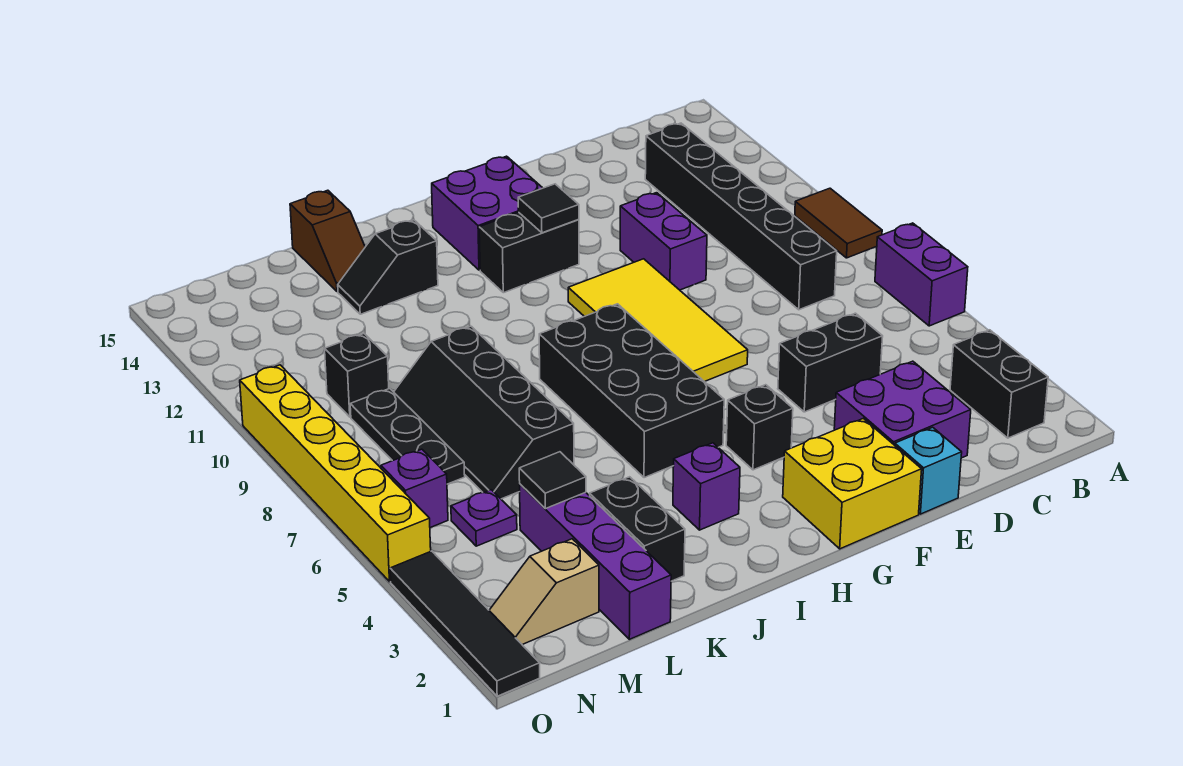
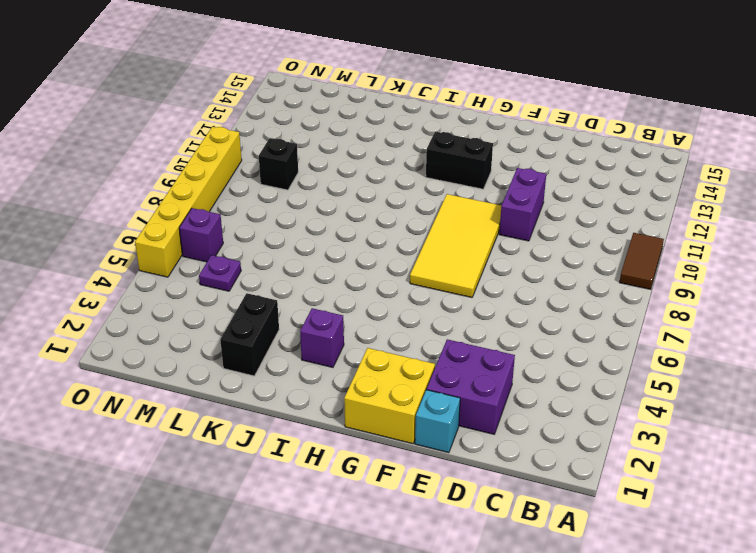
none -> purple brick A6:A7 level 1
none -> black brick B2:B3 level 1
none -> black brick C8:C13 level 1

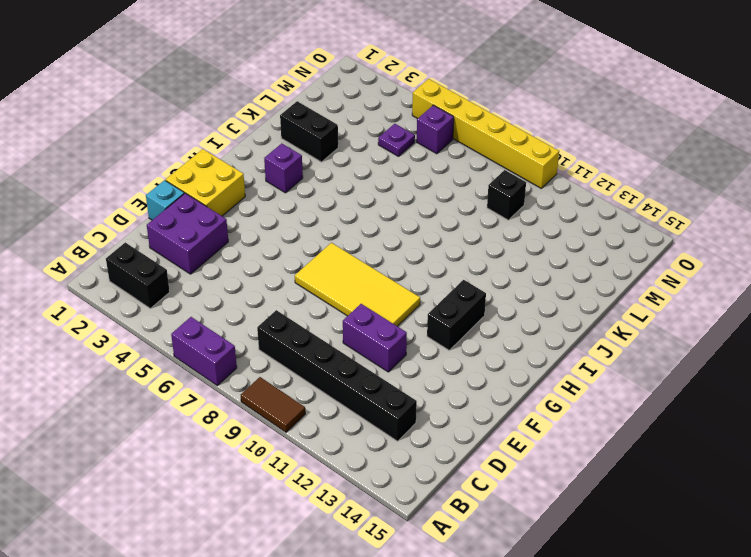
none -> black brick D5:E5 level 1
none -> black brick G4 level 1
none -> purple brick G13:H14 level 1

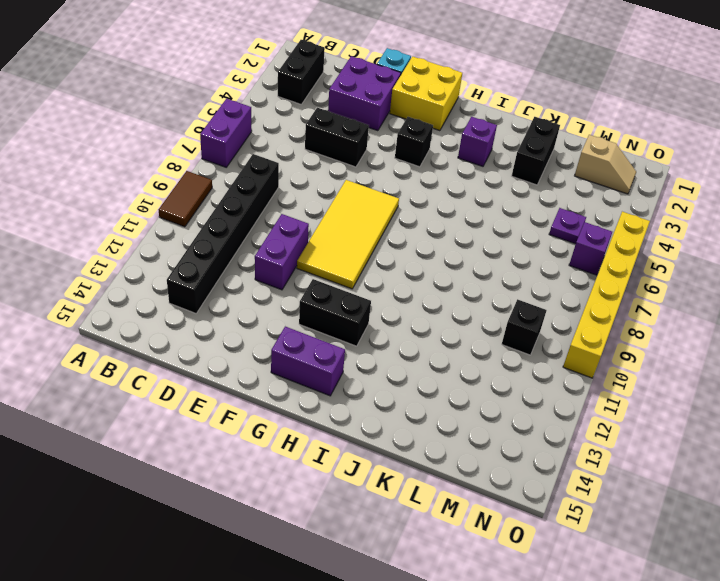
purple brick G14:H14 level 1 -> purple brick G13:H14 level 1
none -> black brick H5:I8 level 1
none -> black slope J13:K13 level 1 top J
none -> black slope K6:L9 level 1 top K

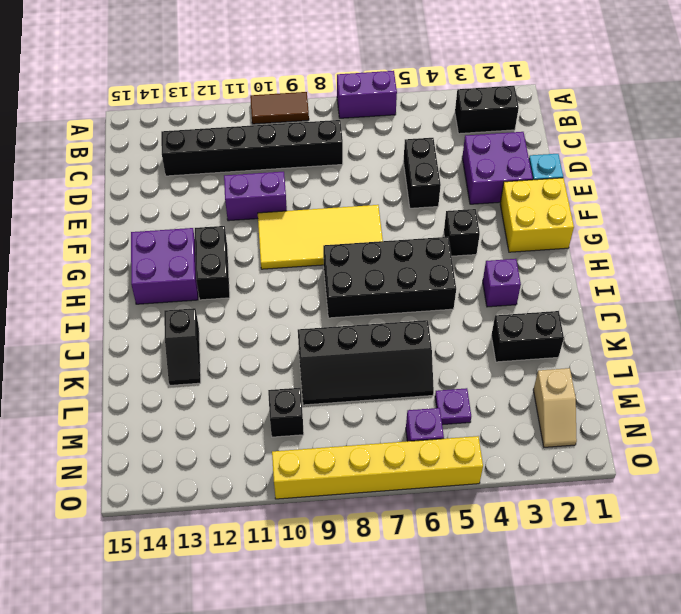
none -> brown slope K14:K15 level 1 top 15
none -> purple brick L1:L4 level 1
none -> black plate M7:M9 level 1

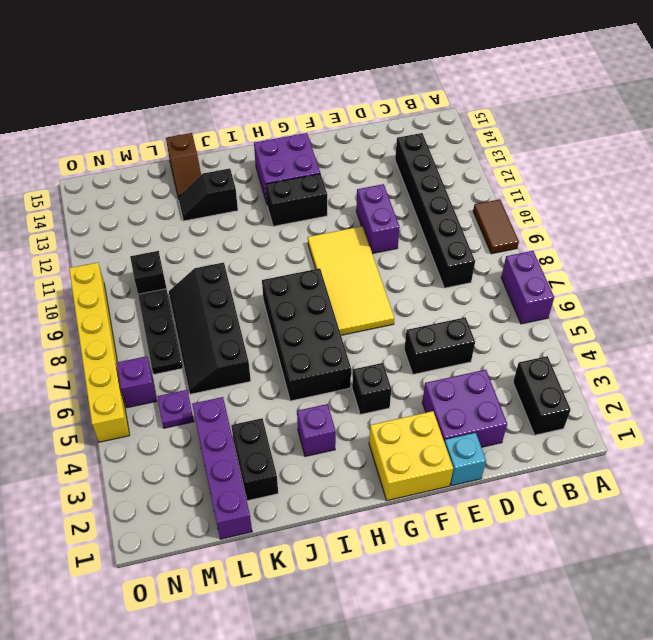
none -> tan slope M2:N2 level 1 top M
none -> black tile O1:O4 level 1
none -> black tile G12 level 2

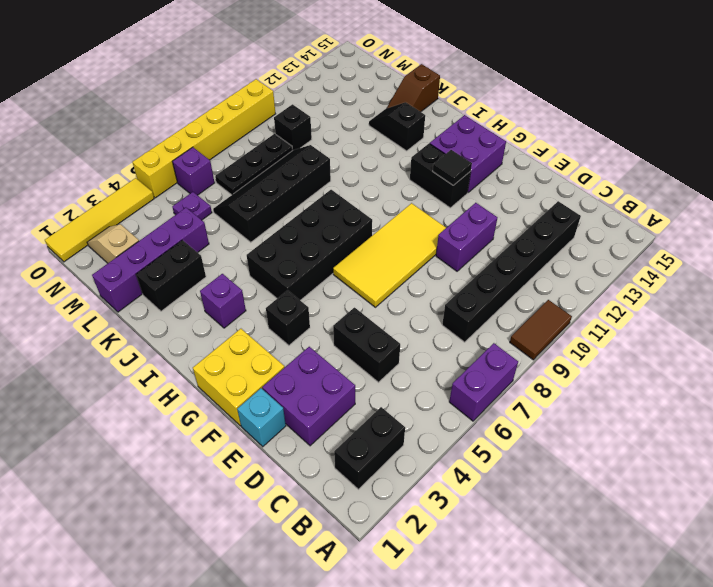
yellow tile O1:O4 level 1 -> black tile O1:O4 level 1
none -> black tile L4 level 2

